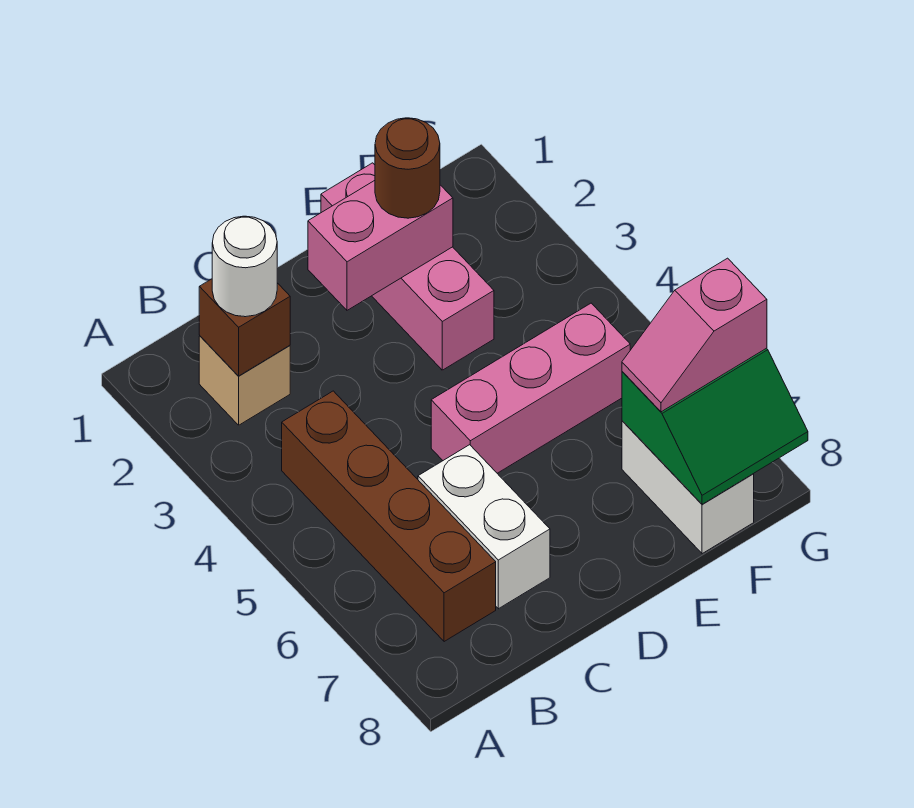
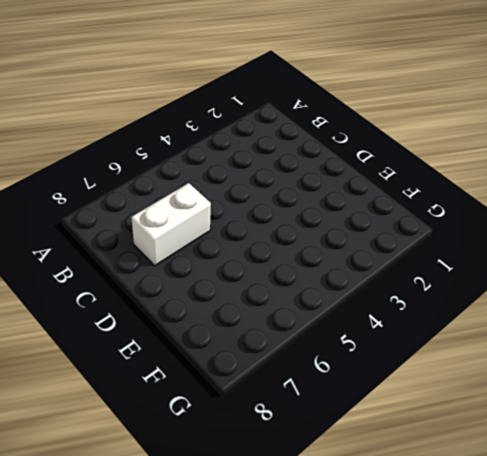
none -> tan brick B2 level 1
none -> brown brick B4:B7 level 1
none -> pink brick D5:F5 level 1

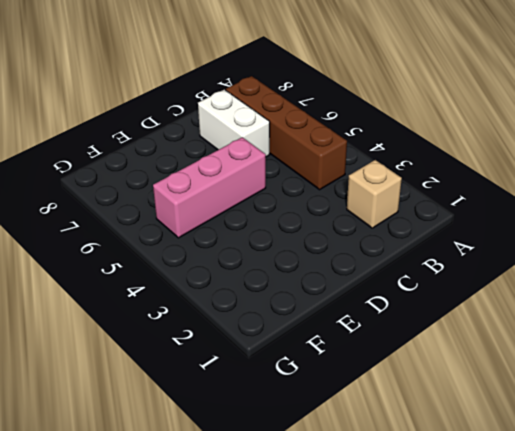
none -> pink brick E1:E3 level 1
none -> white brick F7:F8 level 1
none -> brown brick B2 level 2

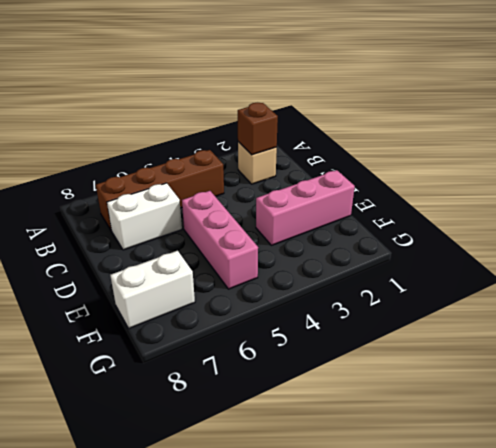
none -> pink brick D2:E2 level 2
none -> green slope F7:G8 level 2 top 7
none -> white round brick B2 level 3

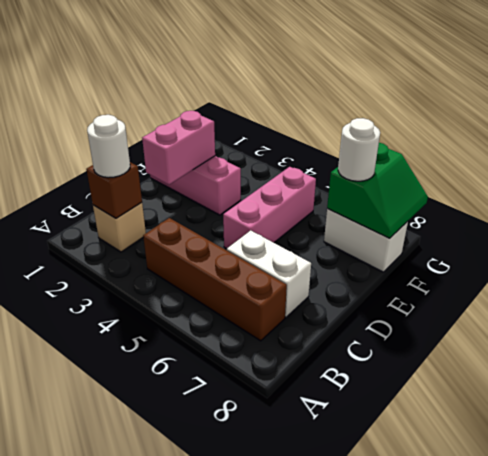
white round brick F7 level 3 -> pink slope F7:G7 level 3 top G
none -> brown round brick E2 level 3

